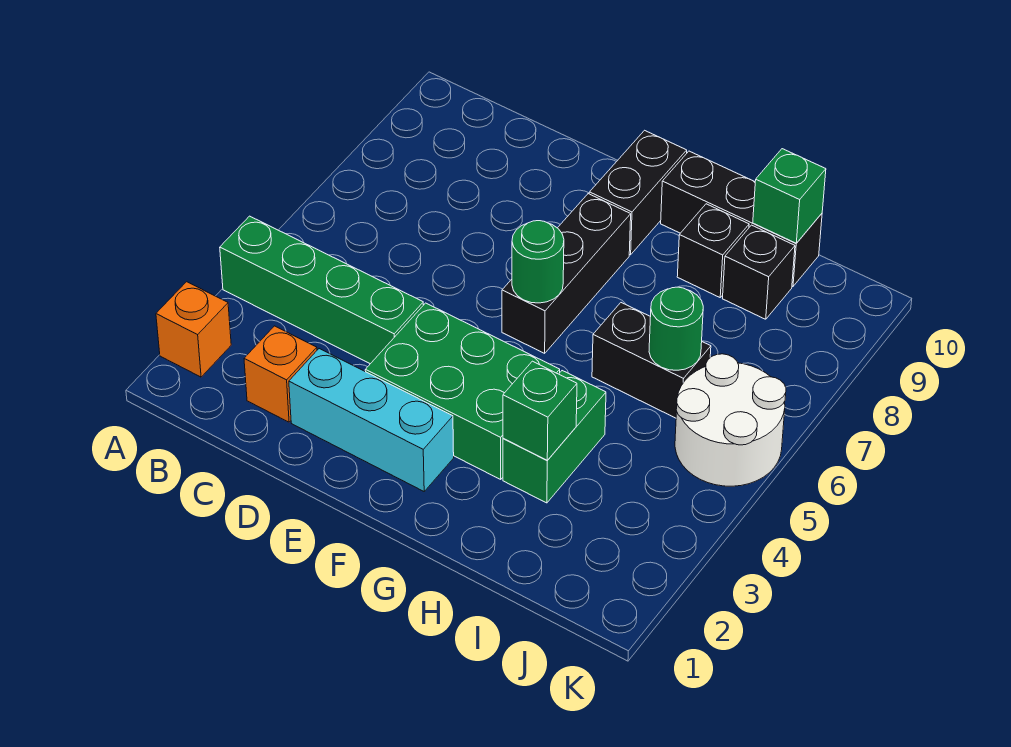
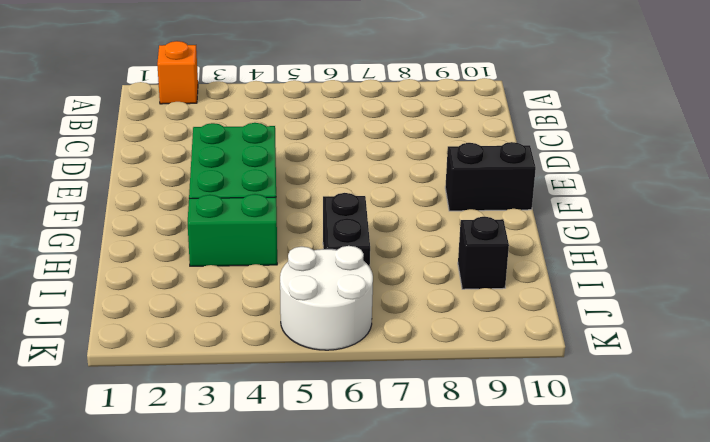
none -> green brick A4:D4 level 1
none -> orange brick C2 level 1
none -> cyan brick D2:F2 level 1

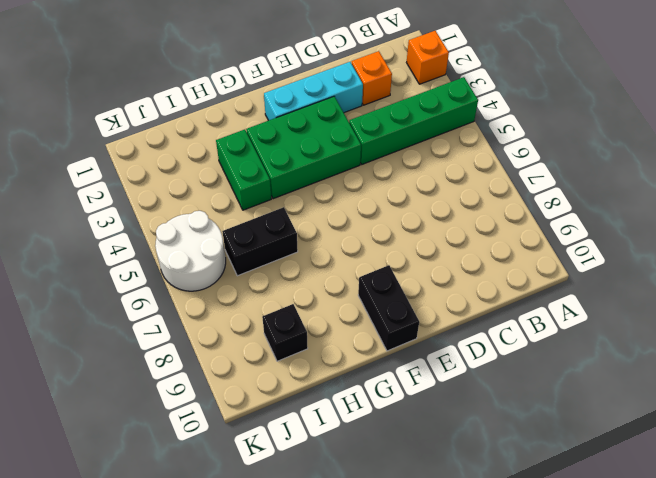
none -> black brick F6:F8 level 1
none -> black brick G10:I10 level 1
none -> black brick H9 level 1

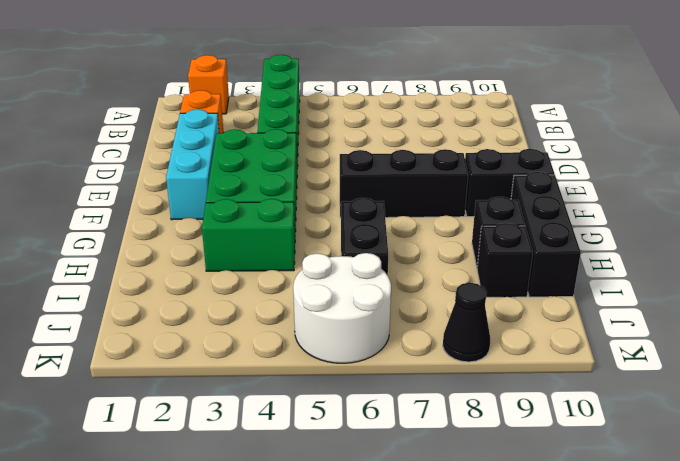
black cone K8 level 1 -> none
none -> green round brick F6 level 2
none -> green brick H3 level 2
none -> green round brick I6 level 2

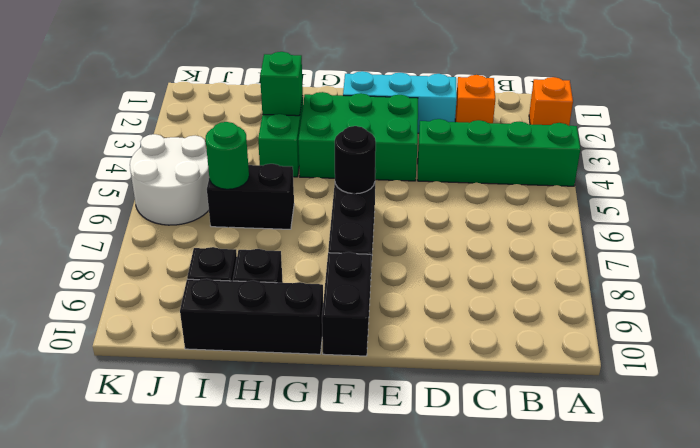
black round brick F6 level 2 -> green round brick F6 level 2
none -> green brick I10 level 2

